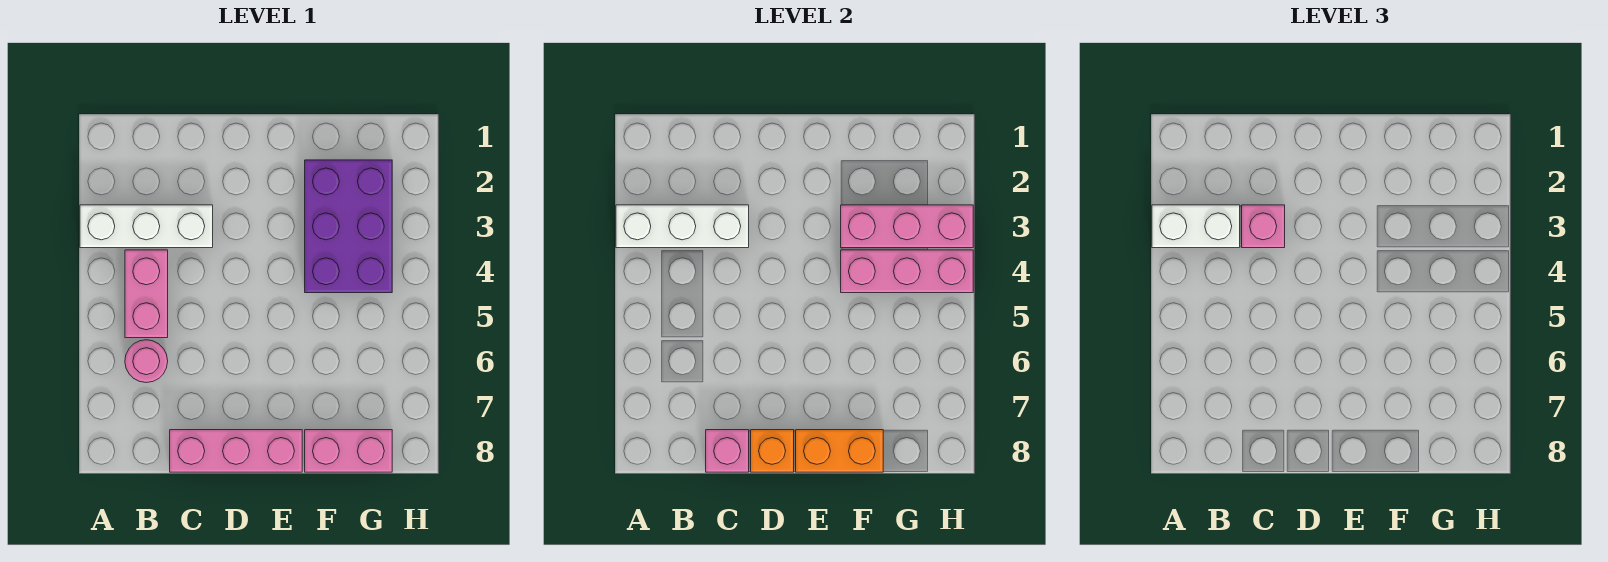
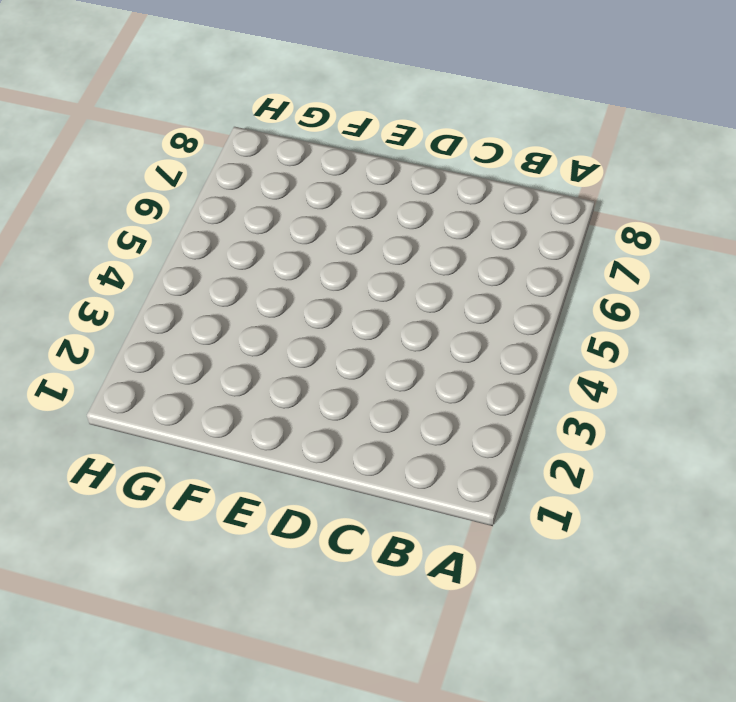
none -> white brick A3:C3 level 1
none -> pink brick B4:B5 level 1
none -> pink round brick B6 level 1

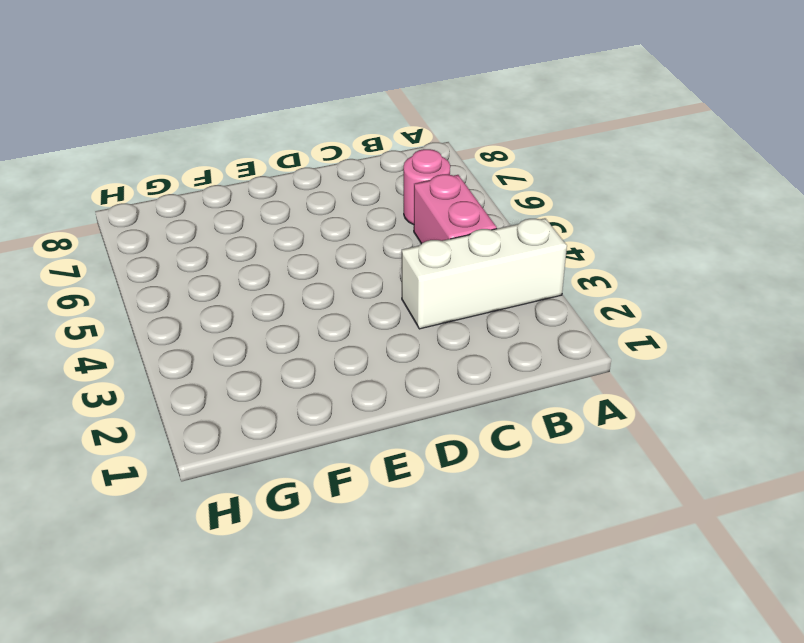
none -> pink brick C8:E8 level 1
none -> purple brick F2:G4 level 1
none -> pink brick F8:G8 level 1

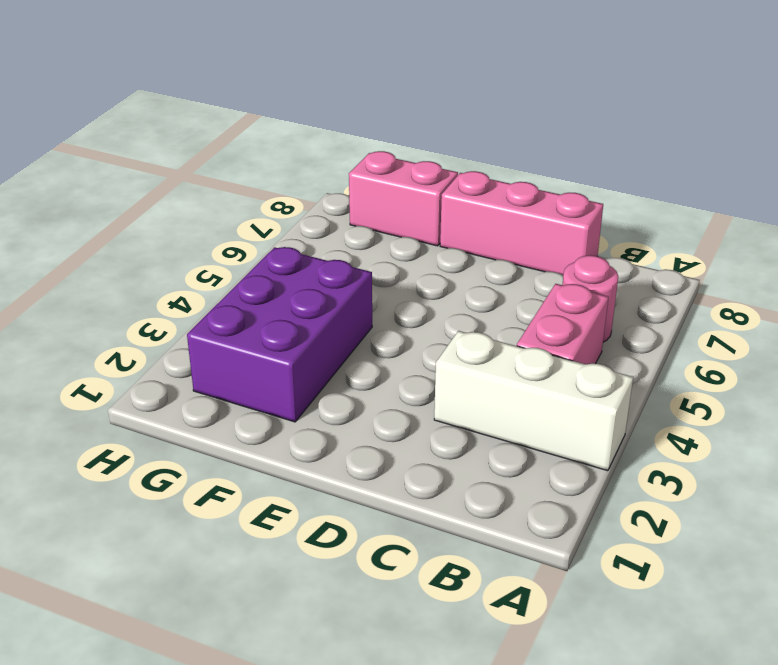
none -> white brick A3:C3 level 2
none -> pink brick C8 level 2
none -> orange brick D8 level 2

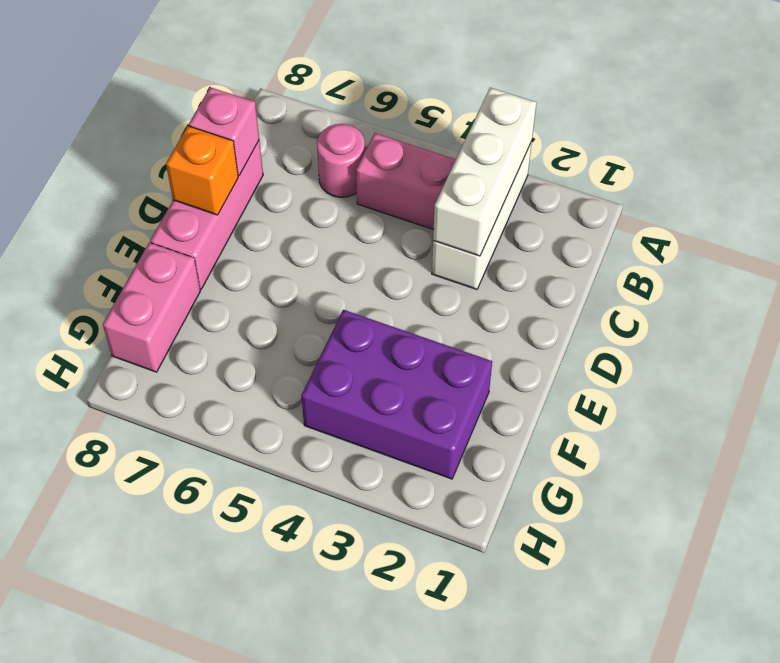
none -> orange brick E8:F8 level 2
none -> pink brick F3:H3 level 2
none -> pink brick F4:H4 level 2

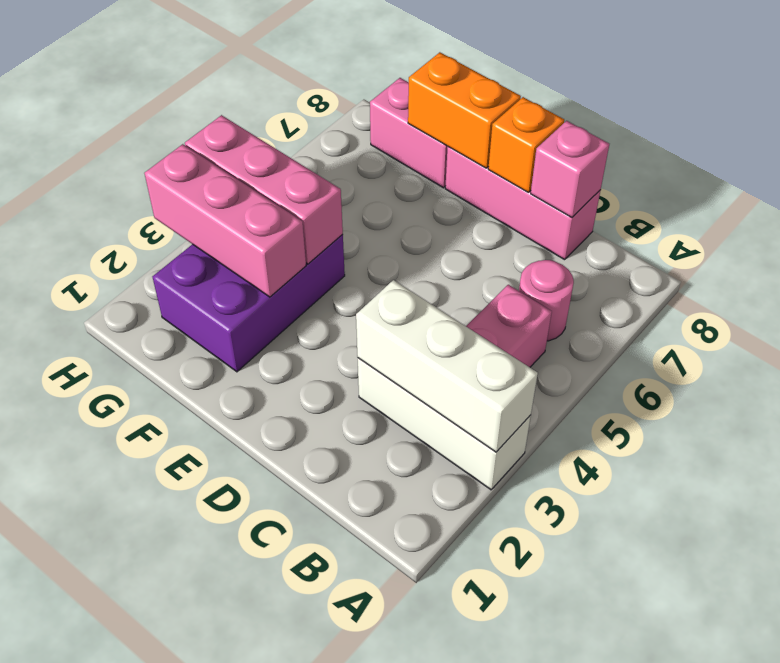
none -> white brick A3:B3 level 3
none -> pink brick C3 level 3

